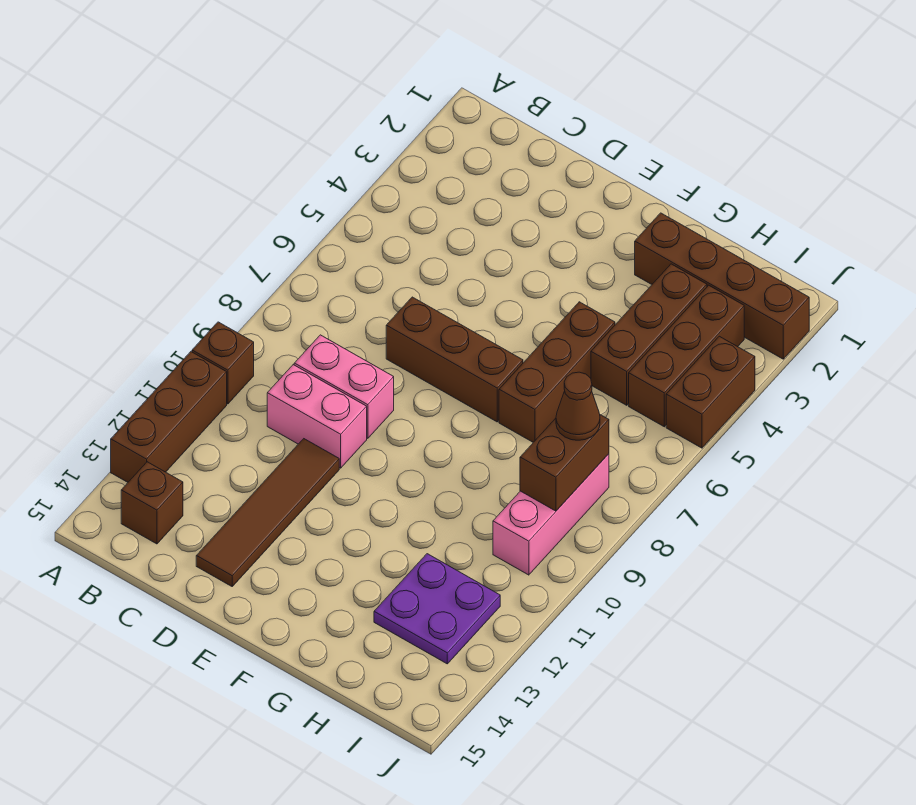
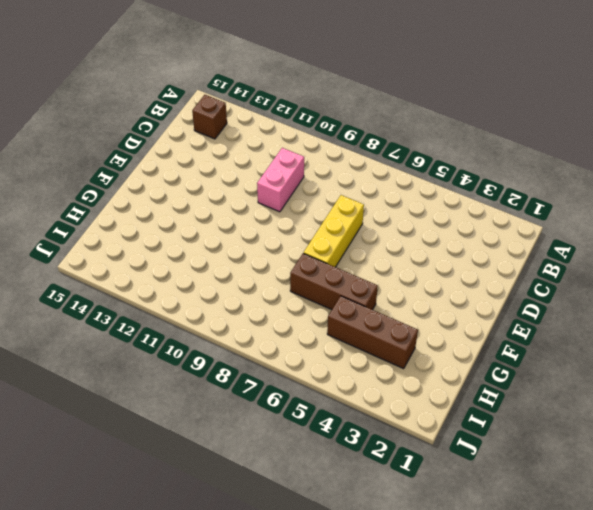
yellow brick D7:F7 level 1 -> brown brick D7:F7 level 1
none -> brown brick A10 level 1
none -> brown brick A11:A13 level 1
none -> pink brick C9:D9 level 1

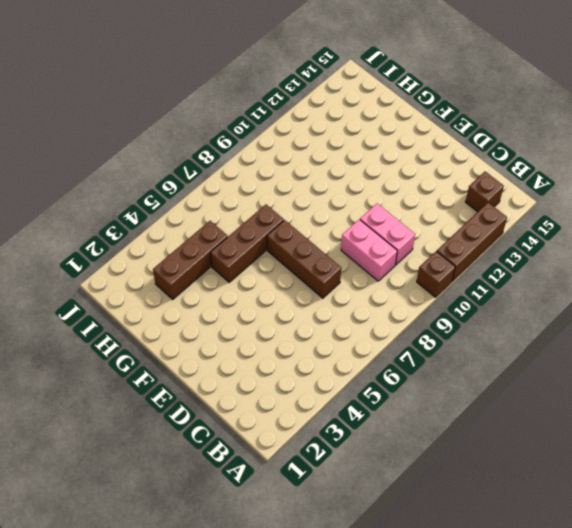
none -> brown tile D11:D14 level 1
none -> brown brick G2:J2 level 1
none -> purple plate H12:I13 level 1

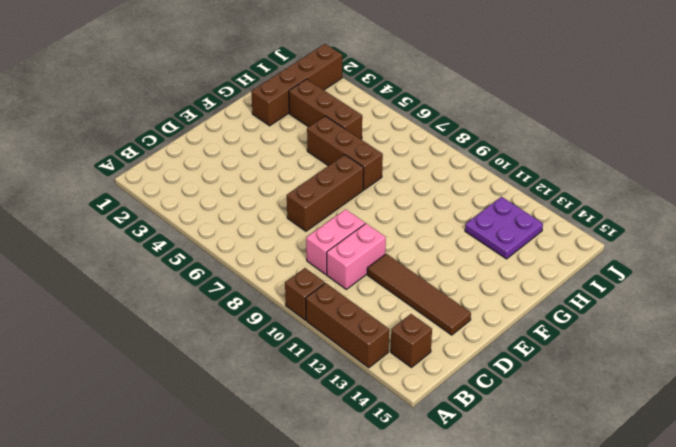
none -> brown brick I3:I5 level 1
none -> pink brick I8:I10 level 1
none -> brown brick J4:J5 level 1

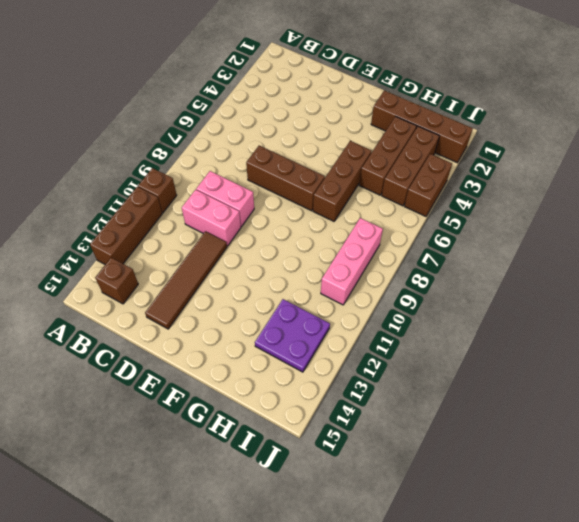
none -> brown brick I8:I9 level 2
none -> brown cone I8 level 3

